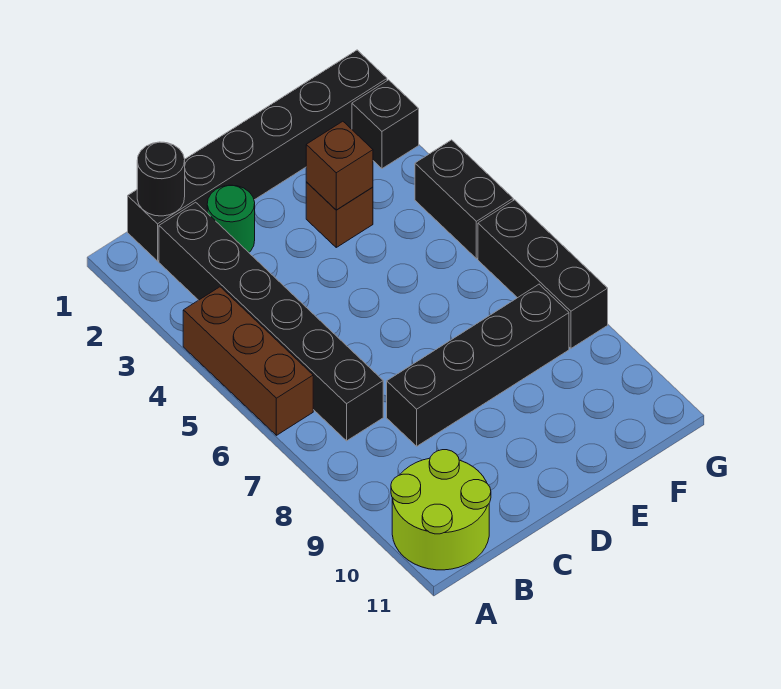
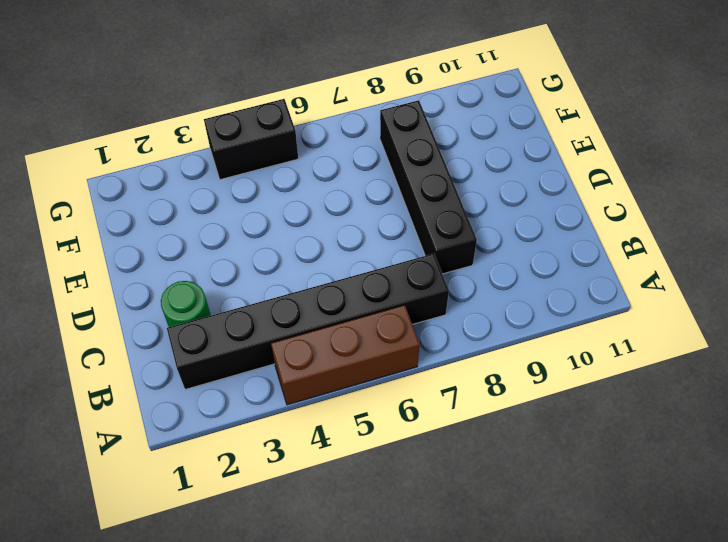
none -> lime round brick A10:B11 level 1
none -> black brick B1:G1 level 1
none -> brown brick E3 level 1

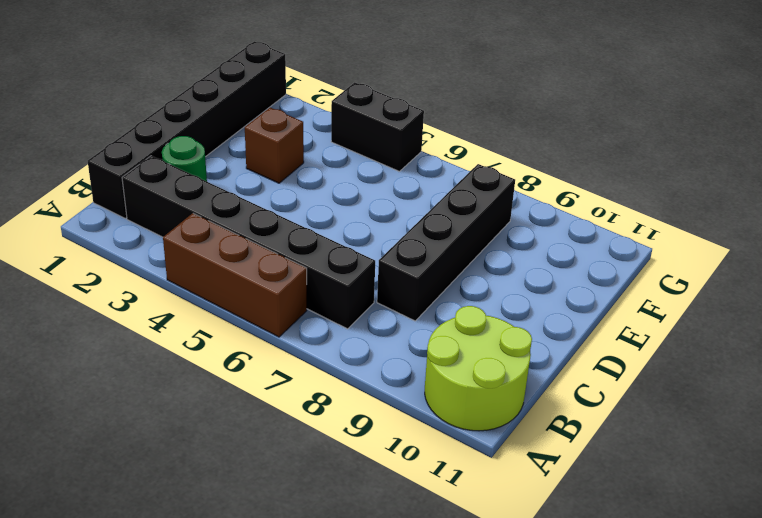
none -> black brick G2 level 1
none -> black brick G6:G8 level 1
none -> black round brick B1 level 2

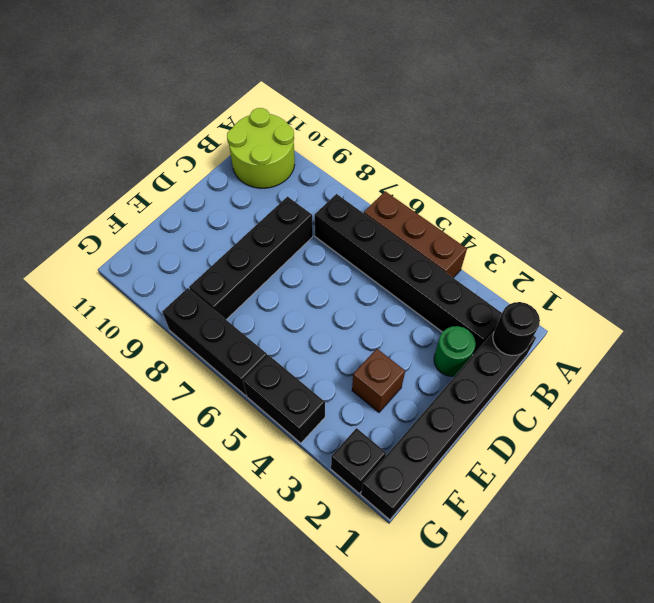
none -> brown brick E3 level 2

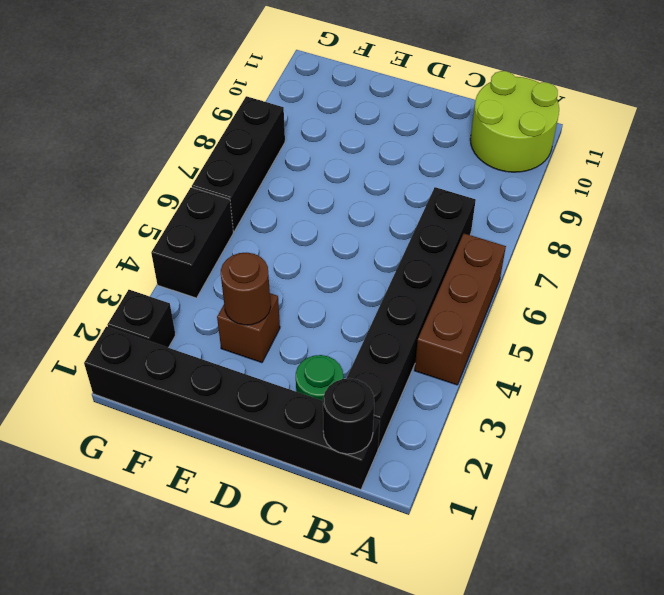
brown round brick E3 level 2 -> brown brick E3 level 2
none -> black brick C8:F8 level 1

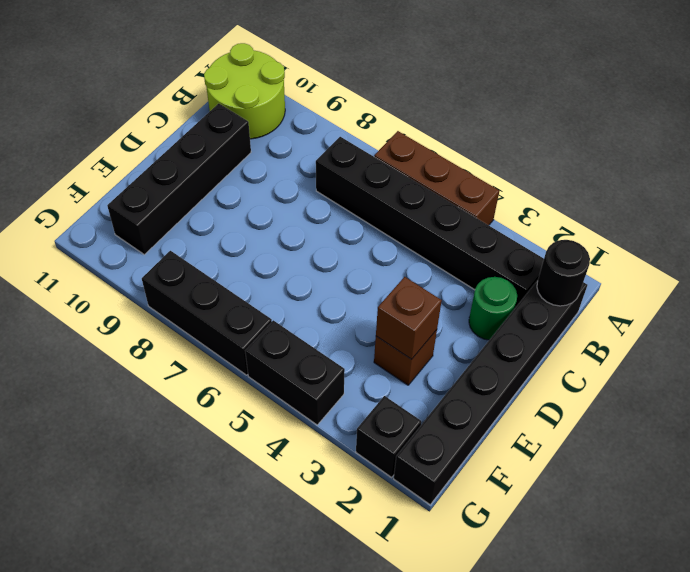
black brick C10:F10 level 1 -> black brick C8:F8 level 1

